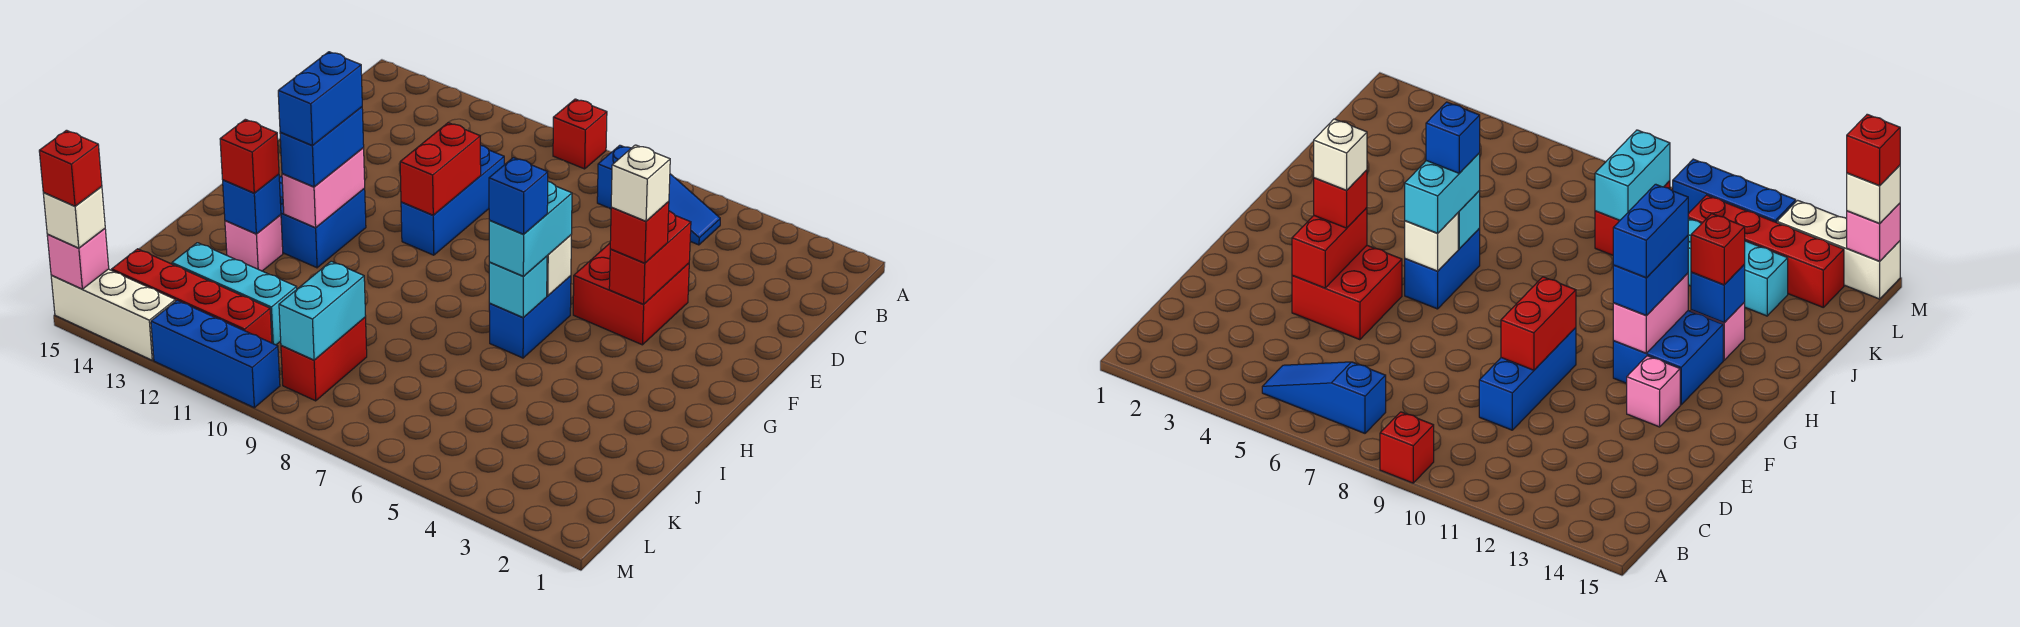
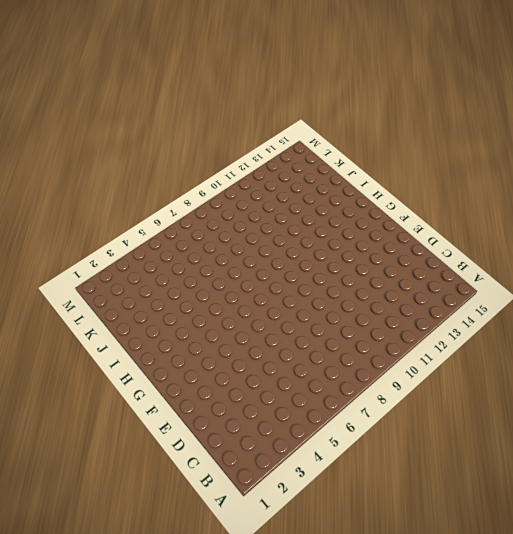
none -> red brick A9 level 1
none -> blue slope B5:B7 level 1 top 7
none -> blue brick D10:F10 level 1
none -> red brick E4:F5 level 1

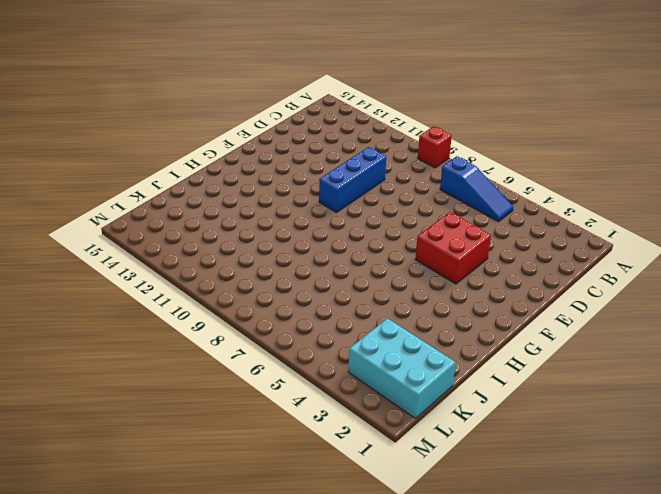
cyan brick K1:L3 level 1 -> none
none -> pink brick F13 level 1
none -> blue brick G6:H6 level 1
none -> blue brick G12:H13 level 1
none -> pink brick I13 level 1

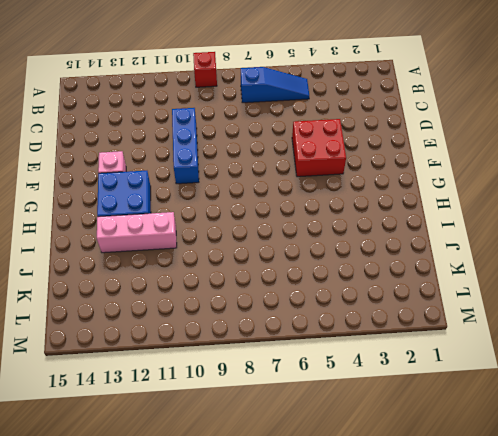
pink brick I11:I13 level 1 -> pink brick I13 level 1
none -> blue brick G6:H6 level 1
none -> red brick K9:L9 level 1
none -> cyan brick K11:K13 level 1
none -> red brick L11:L14 level 1

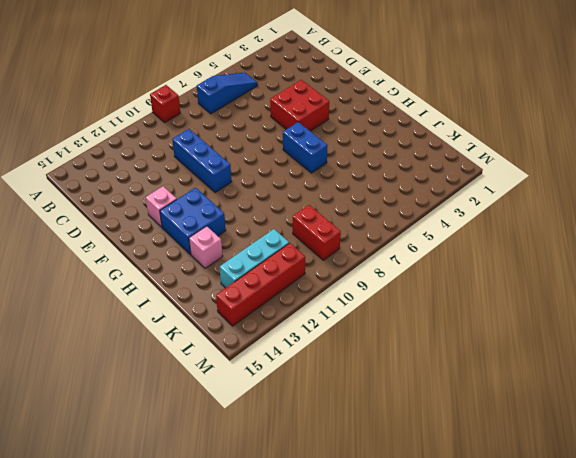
none -> blue brick M10:M12 level 1
none -> white brick M13:M15 level 1
none -> red brick E4:F4 level 2
none -> red brick E10:F10 level 2

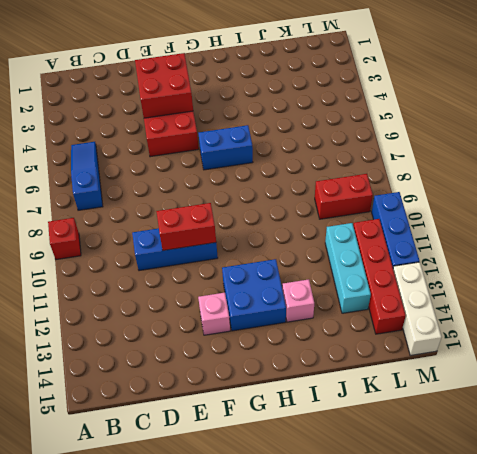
red brick E3:F4 level 2 -> red brick E4:F4 level 2
none -> white brick G6 level 2
none -> pink brick G12:H12 level 2
none -> cyan brick H6 level 2
none -> blue brick I13 level 2

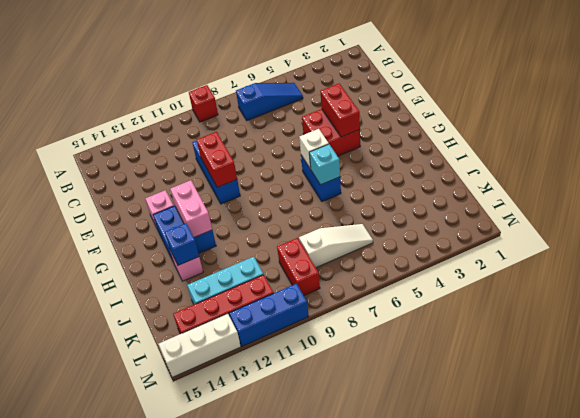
white slope K6:K8 level 1 top 8 -> none
none -> cyan brick K9:L9 level 2
none -> pink brick M15 level 2
none -> red brick F4 level 3
none -> cyan brick G6:H6 level 3

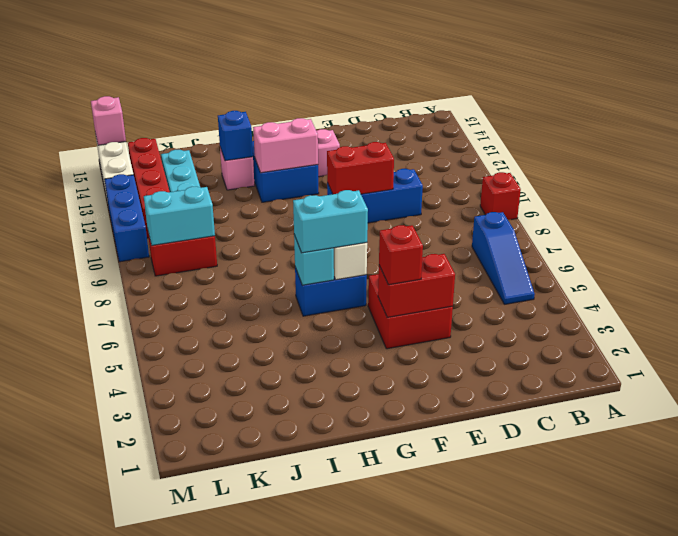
none -> blue brick G12:H12 level 3
none -> red brick I13 level 3
none -> white brick M15 level 3
none -> white brick F4 level 4

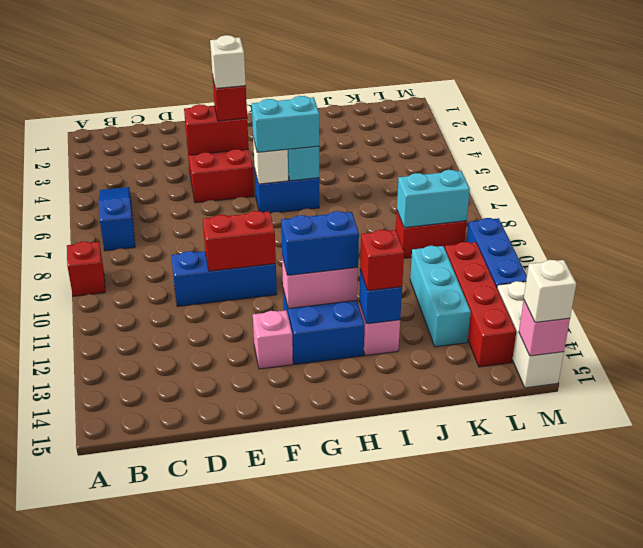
none -> blue brick G12:H12 level 4
none -> blue brick H6 level 4
none -> red brick M15 level 4

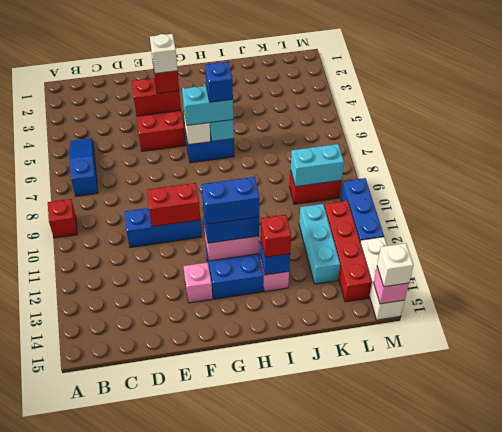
none -> red brick M15 level 4

